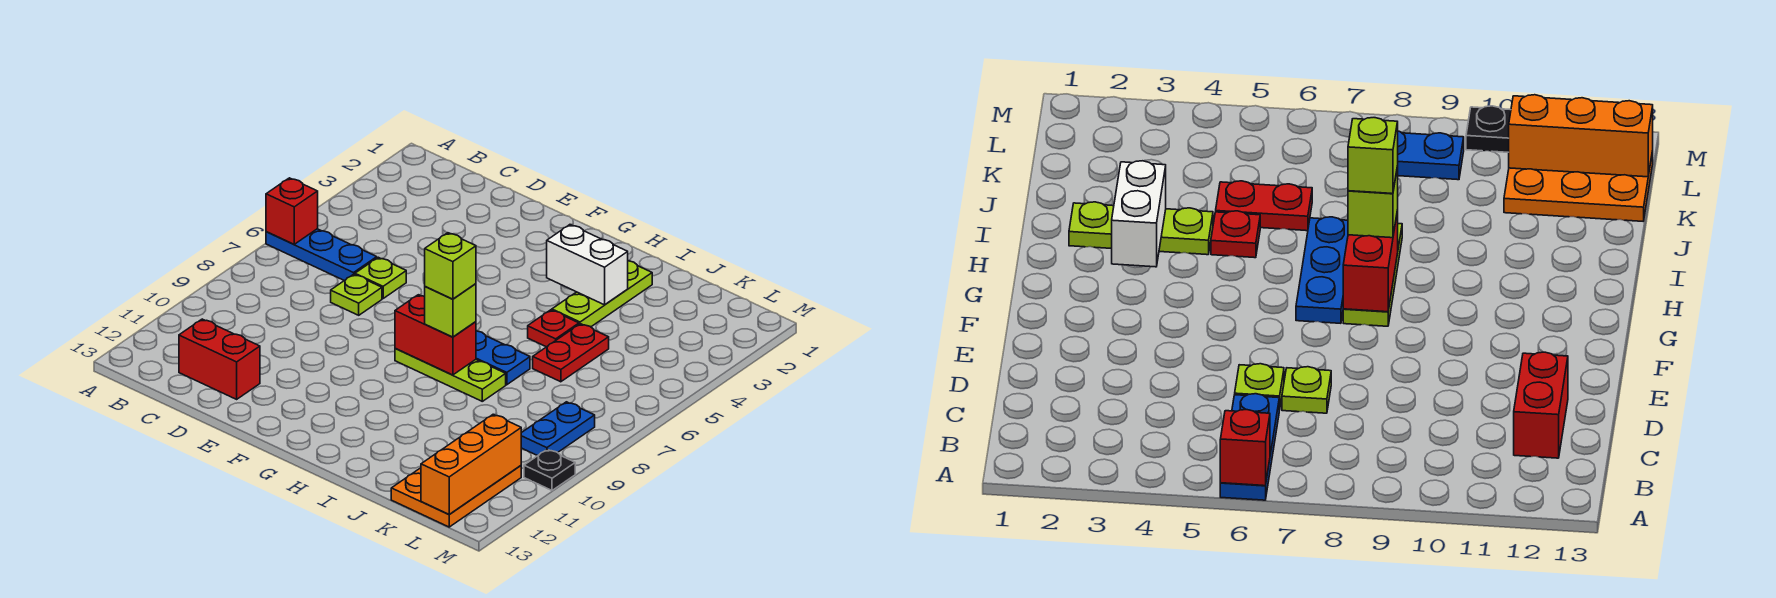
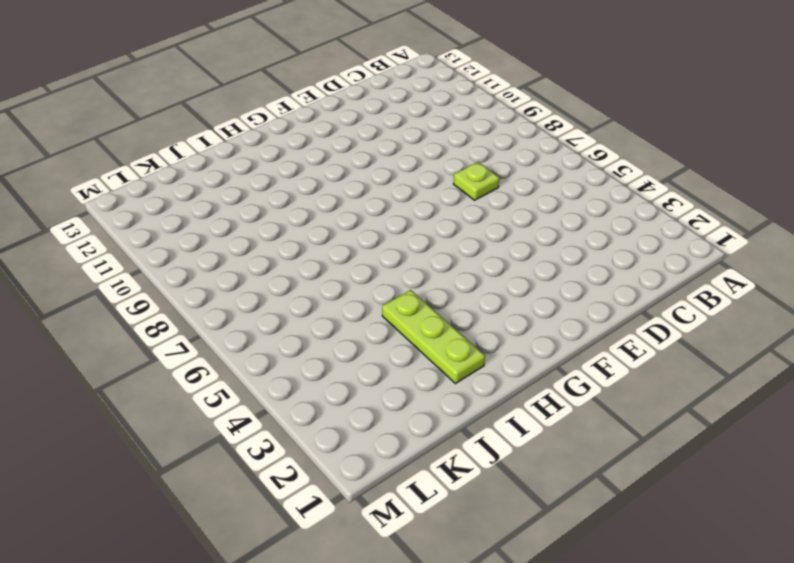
none -> blue plate A6:C6 level 1
none -> red brick C12:D12 level 1
none -> lime plate D6 level 1

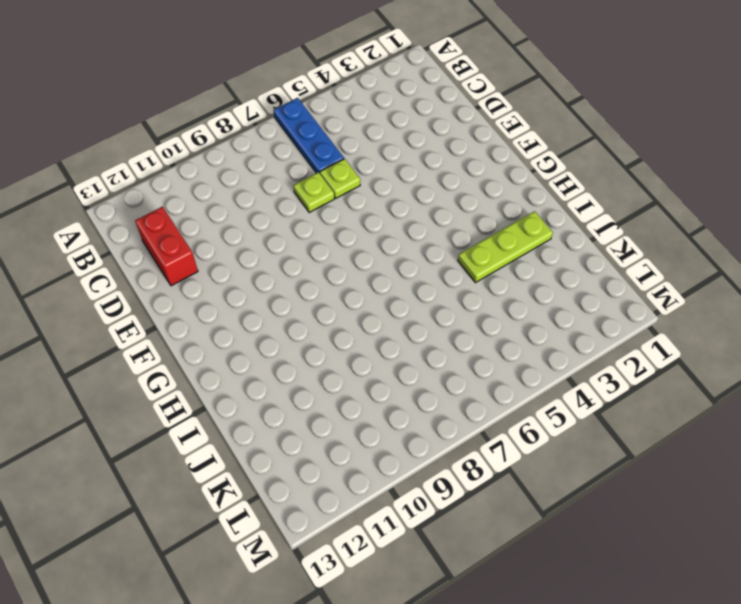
none -> blue plate G7:I7 level 1
none -> lime plate G8:I8 level 1
none -> red plate I5 level 1

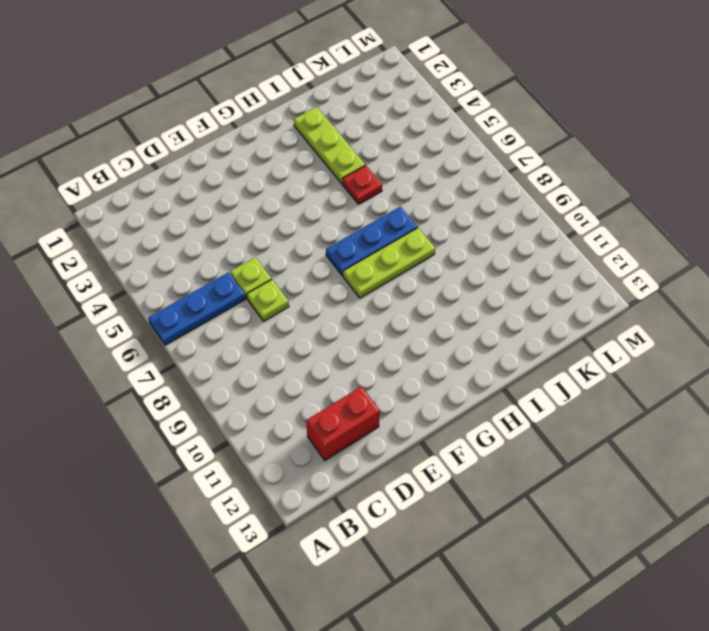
none -> red plate J5:J6 level 1
none -> orange plate K11:L13 level 1
none -> blue plate L8:L9 level 1

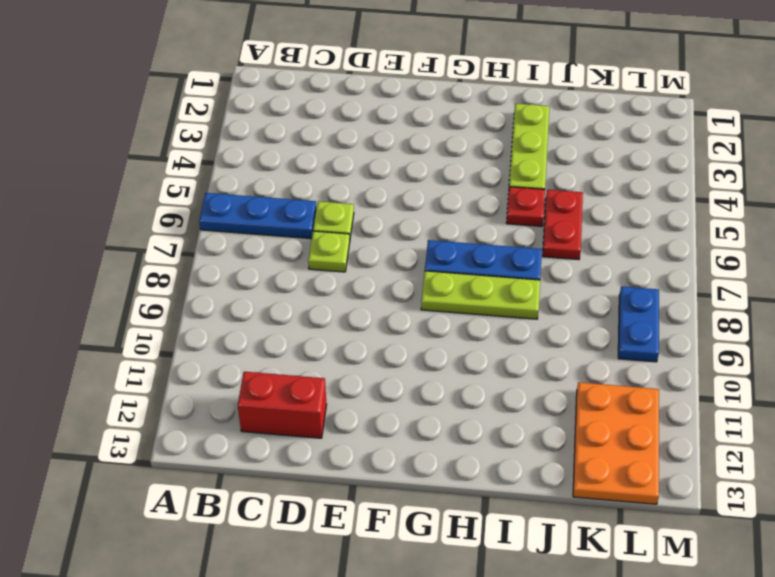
none -> black plate M10 level 1
none -> red brick A6 level 2
none -> red brick G8:H8 level 2

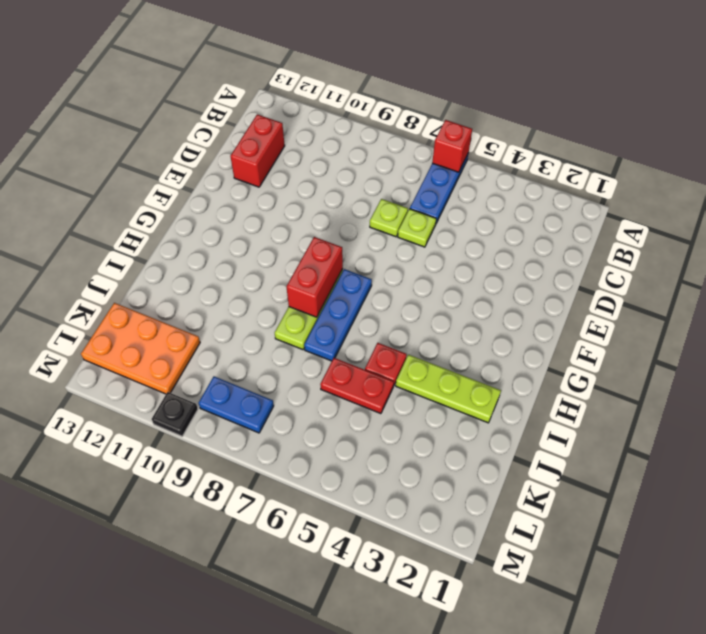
none -> white brick H3:I3 level 2
none -> orange brick L11:L13 level 2
none -> lime brick H8 level 3

